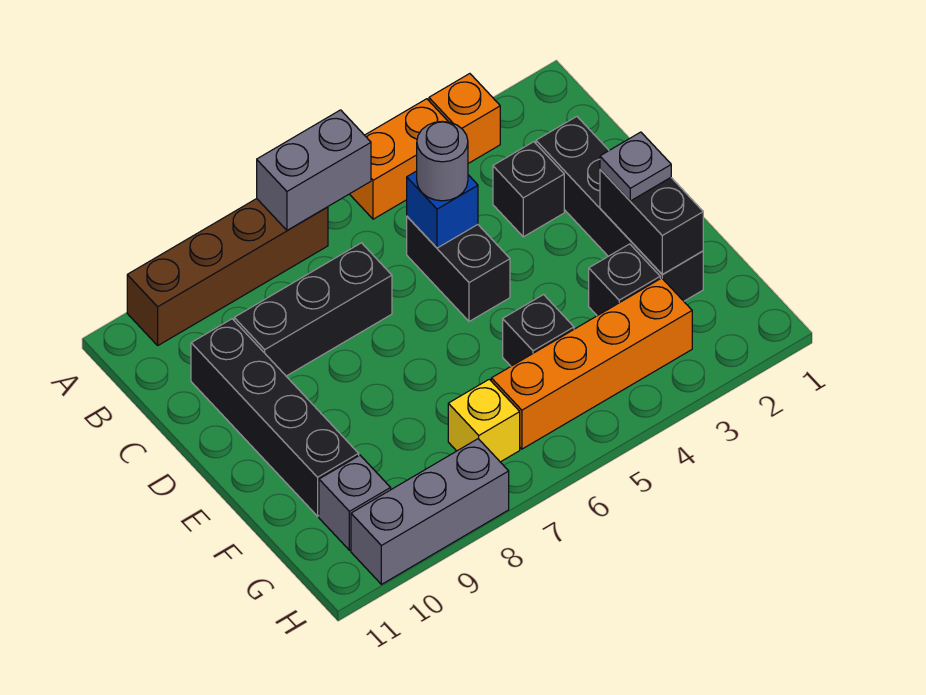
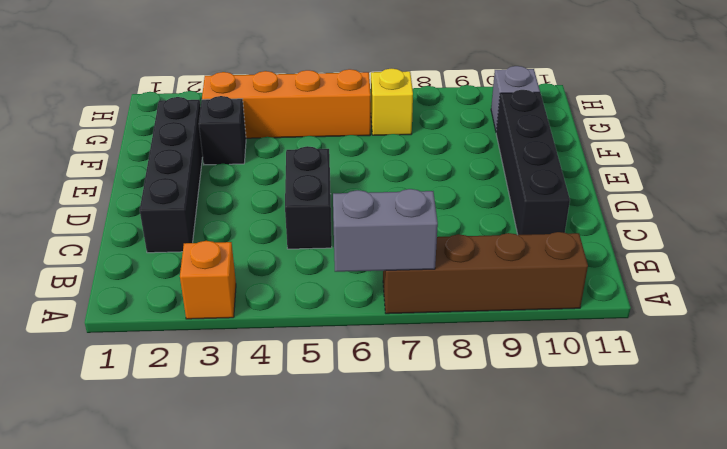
none -> orange brick A4:A5 level 1
none -> black brick C3 level 1
none -> black brick C7:C9 level 1

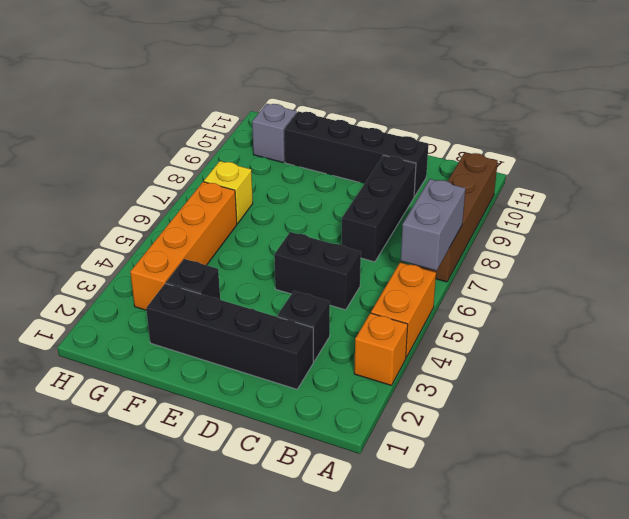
none -> black brick F5 level 1
none -> grey brick H8:H10 level 1
none -> blue brick C5 level 2

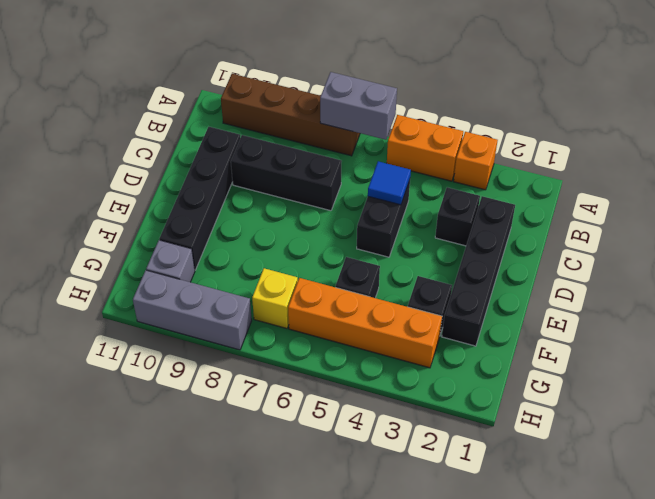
blue tile C5 level 2 -> blue brick C5 level 2
none -> black brick E2:F2 level 2
none -> grey round brick C5 level 3
none -> grey plate E2 level 3

